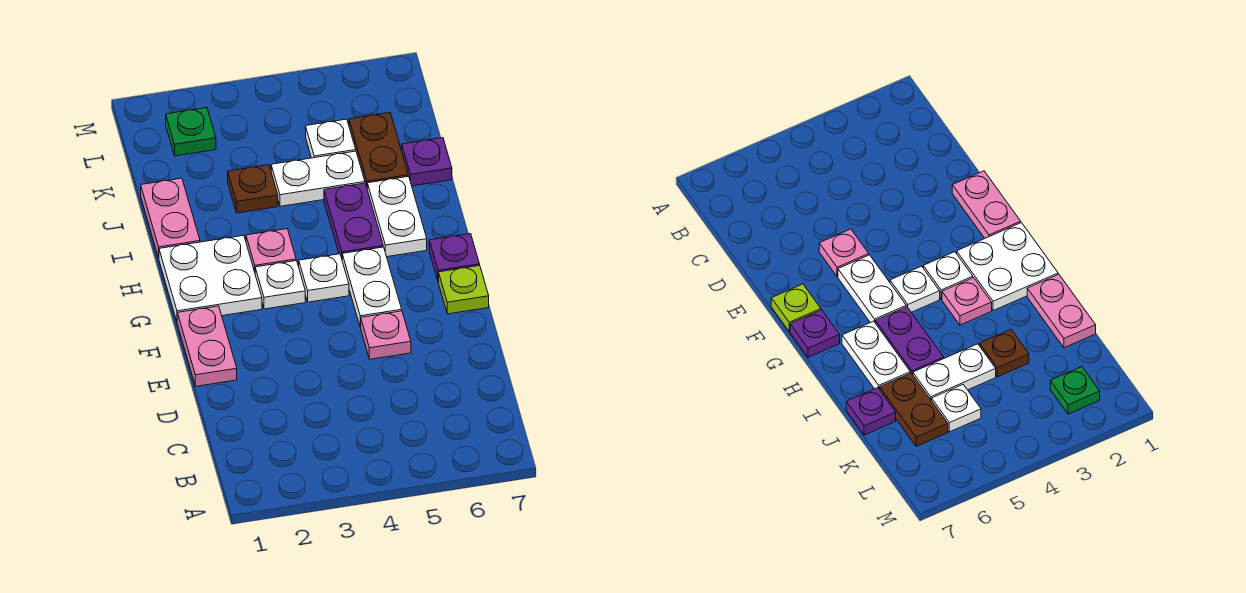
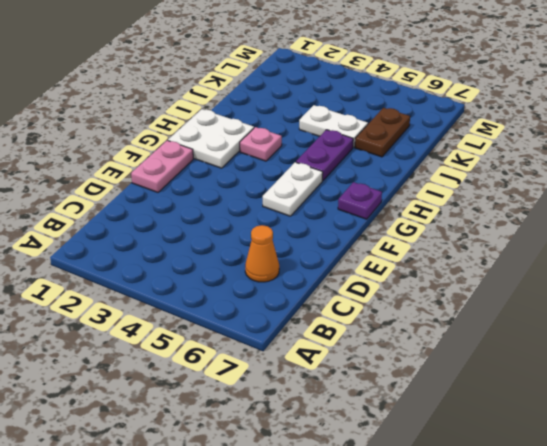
orange cone C6 level 1 -> none
none -> pink plate E5 level 1
none -> lime plate F7 level 1
none -> white plate G3 level 1

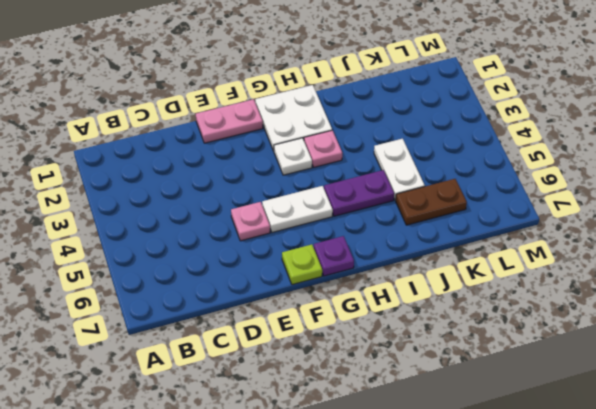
none -> white plate G4 level 1
none -> white plate H6:I6 level 1
none -> pink plate I1:J1 level 1

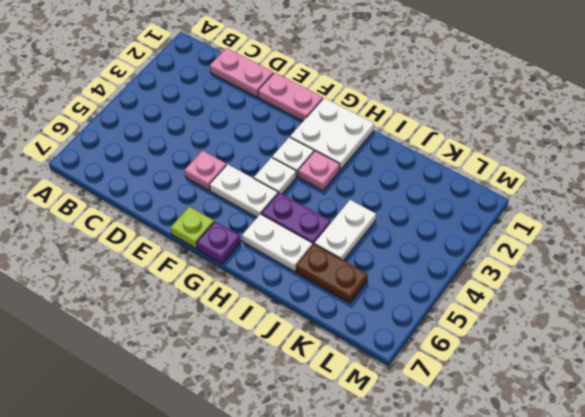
pink plate C1:D1 level 1 -> pink plate I1:J1 level 1
none -> brown plate J3 level 1
none -> purple plate J7 level 1
none -> white plate K5 level 1

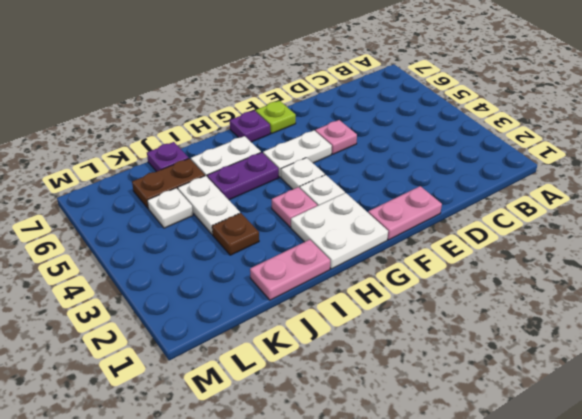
none -> green plate L2 level 1

